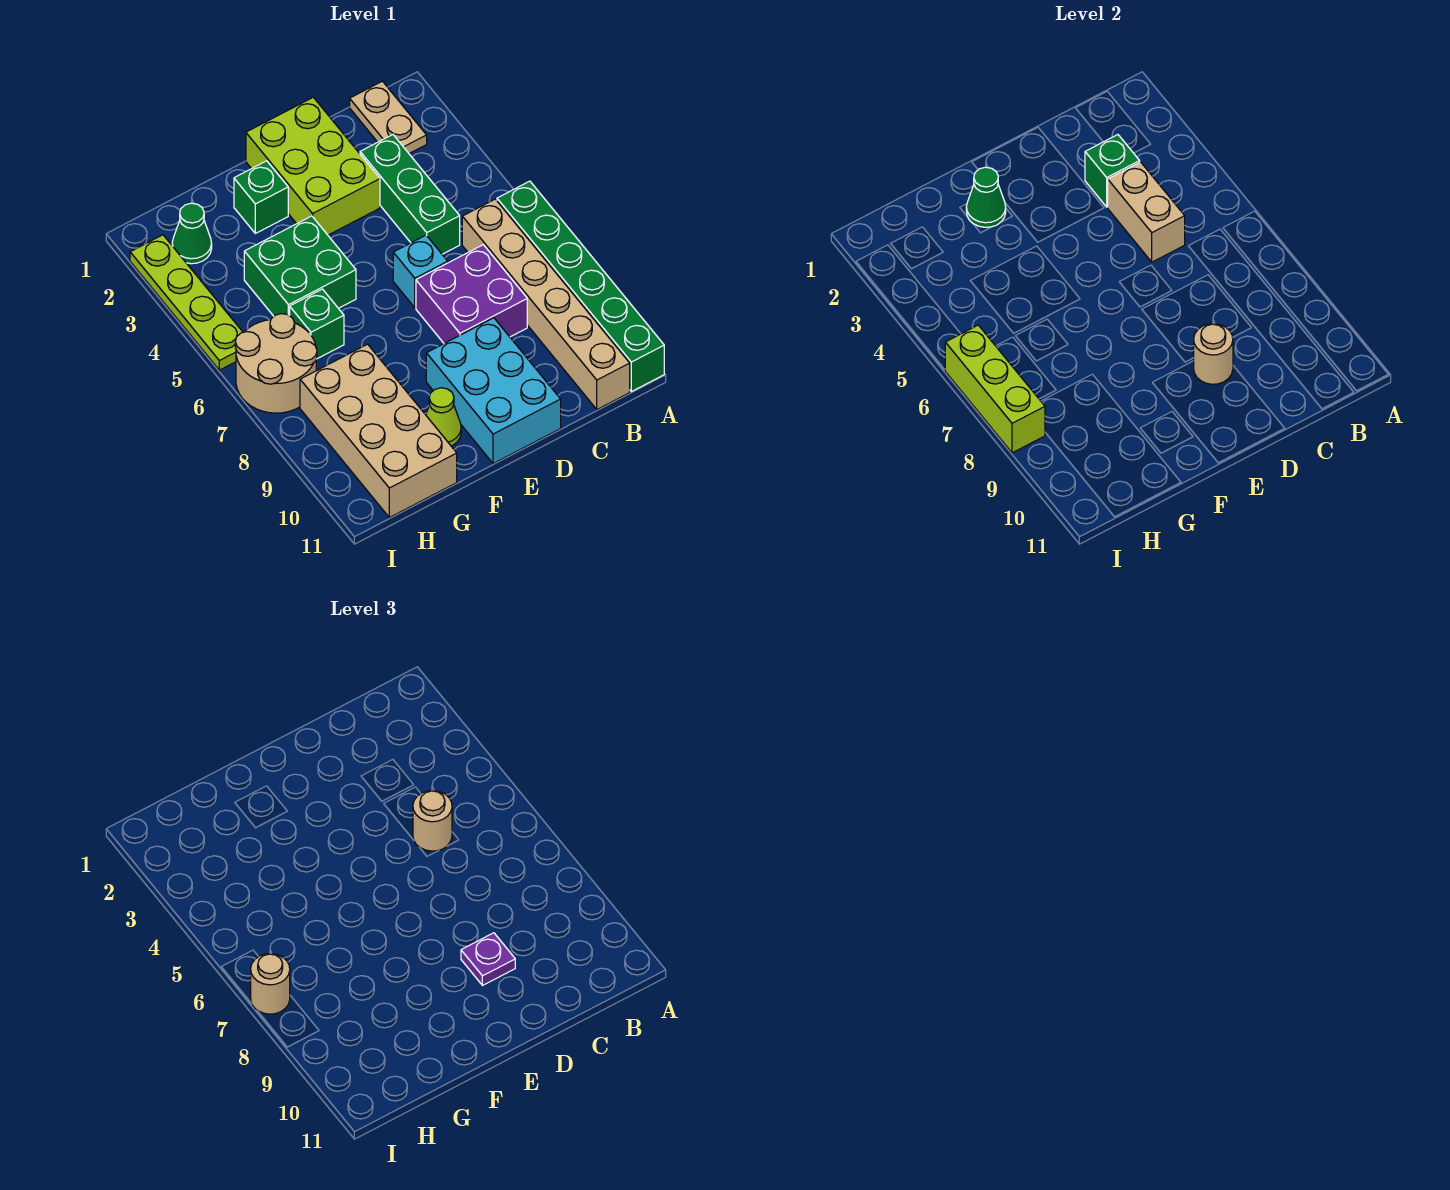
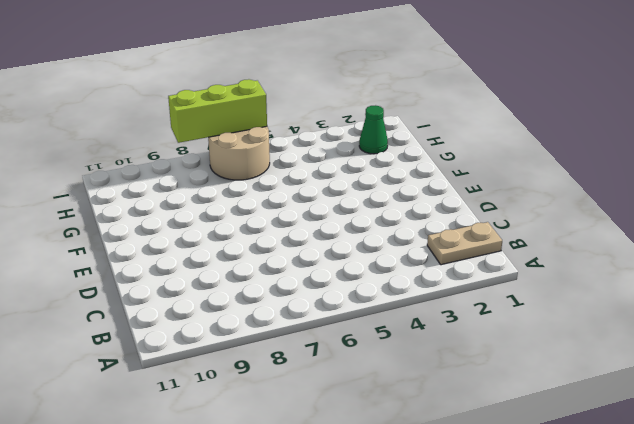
none -> green brick A6:A11 level 1
none -> tan brick B6:B11 level 1
none -> green brick C3:C5 level 1

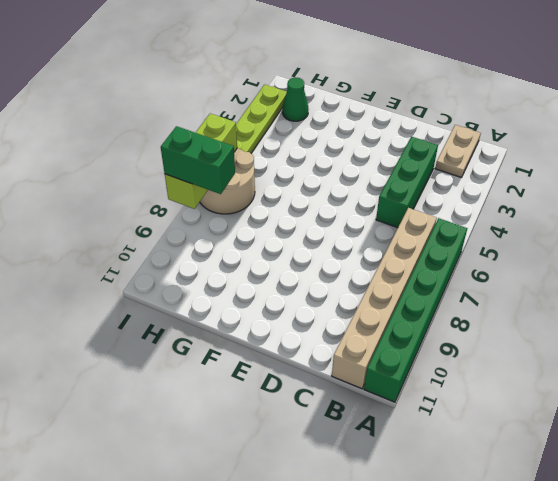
green brick H8:I8 level 3 -> none
none -> purple brick C7:D8 level 1
none -> lime brick D1:E3 level 1
none -> cyan brick D6 level 1

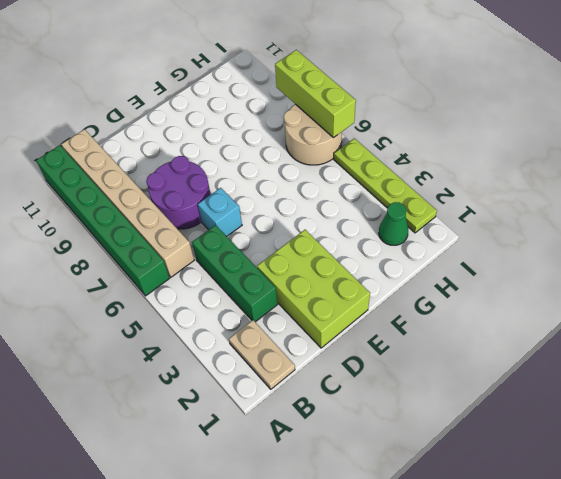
purple round brick C7:D8 level 1 -> purple brick C7:D8 level 1
none -> cyan brick D9:E11 level 1
none -> green brick F2 level 1
none -> green brick F4:G5 level 1

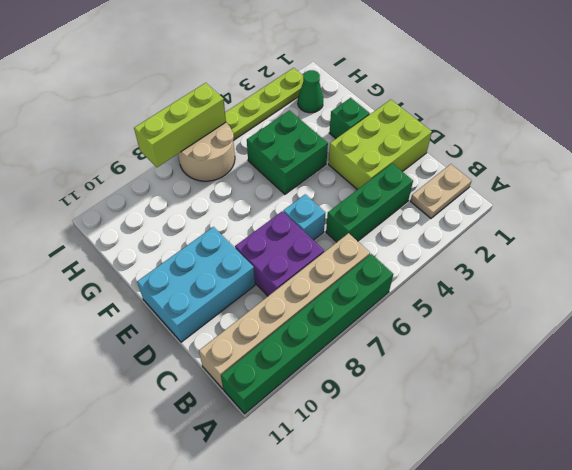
none -> lime cone F10 level 1
none -> green brick G6 level 1
none -> tan brick G8:H11 level 1

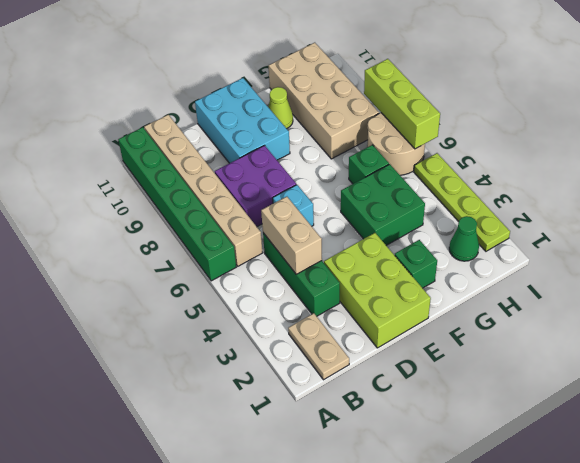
none -> green brick C3 level 2
none -> tan round brick D9 level 2
none -> green cone F2 level 2

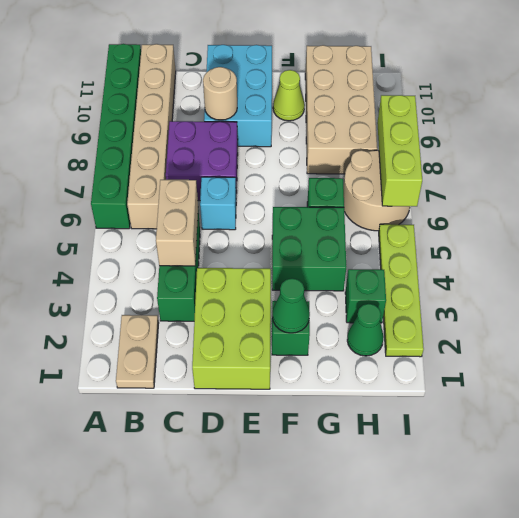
green brick H3 level 1 -> green brick C3 level 2
none -> tan round brick C5 level 3
none -> purple plate D9 level 3
none -> tan round brick I7 level 3

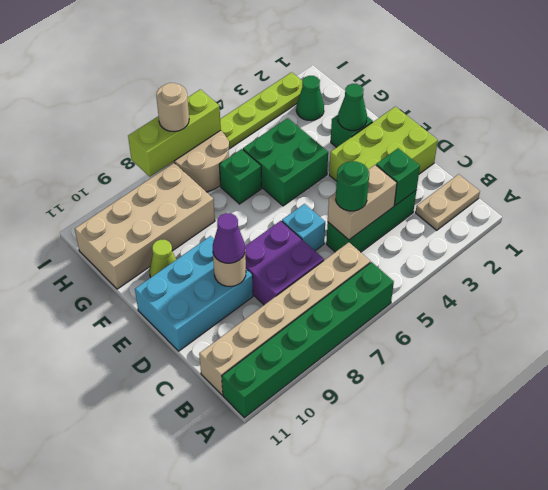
green round brick C5 level 3 -> tan round brick C5 level 3
purple cone D9 level 3 -> purple plate D9 level 3

